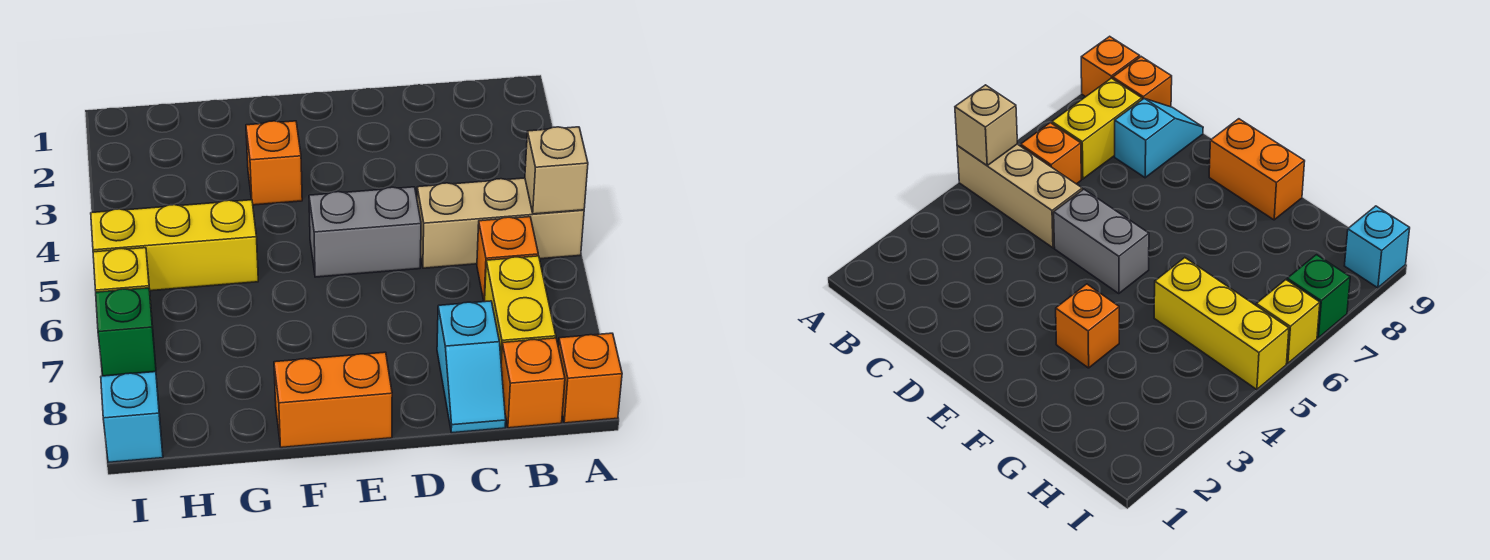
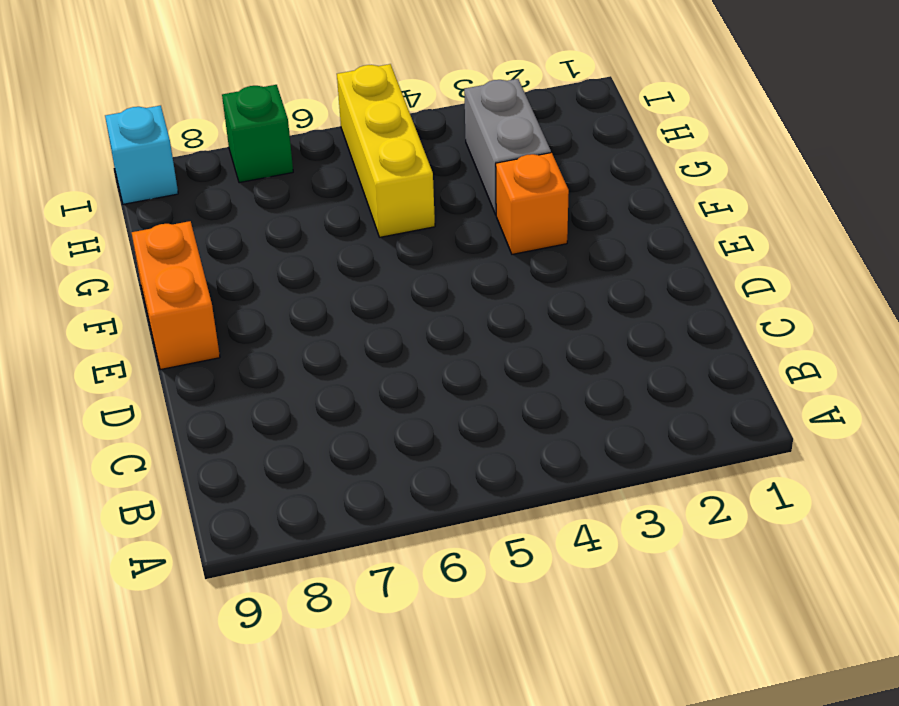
grey brick G3:H3 level 1 -> grey brick D5:E5 level 1
none -> tan brick A5:C5 level 1
none -> orange brick A9 level 1
none -> orange brick B6 level 1

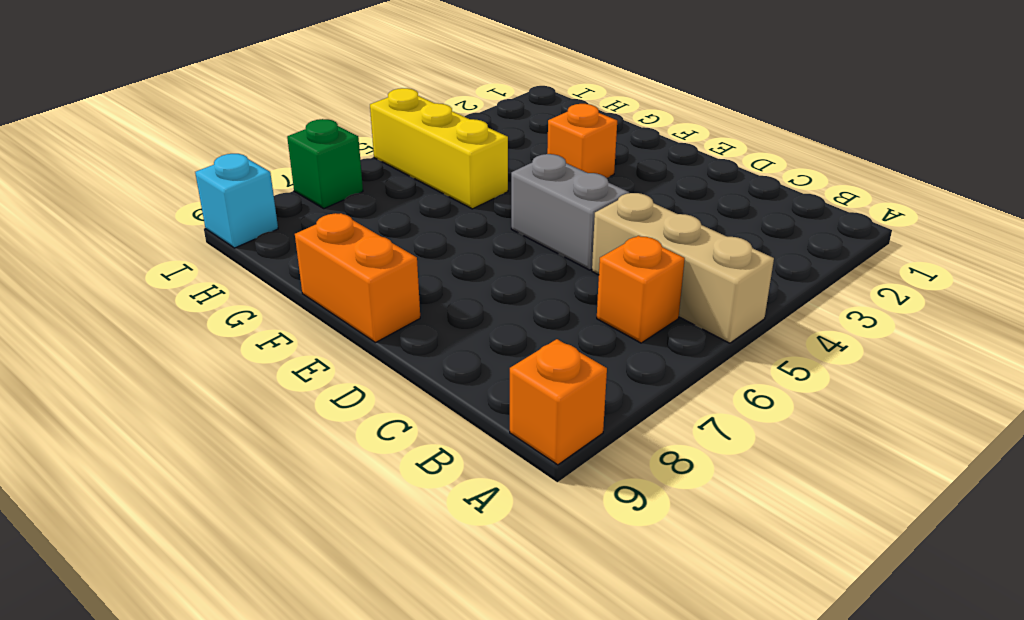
none -> yellow brick B7:B8 level 1
none -> orange brick B9 level 1
none -> cyan slope C8:C9 level 1 top 8

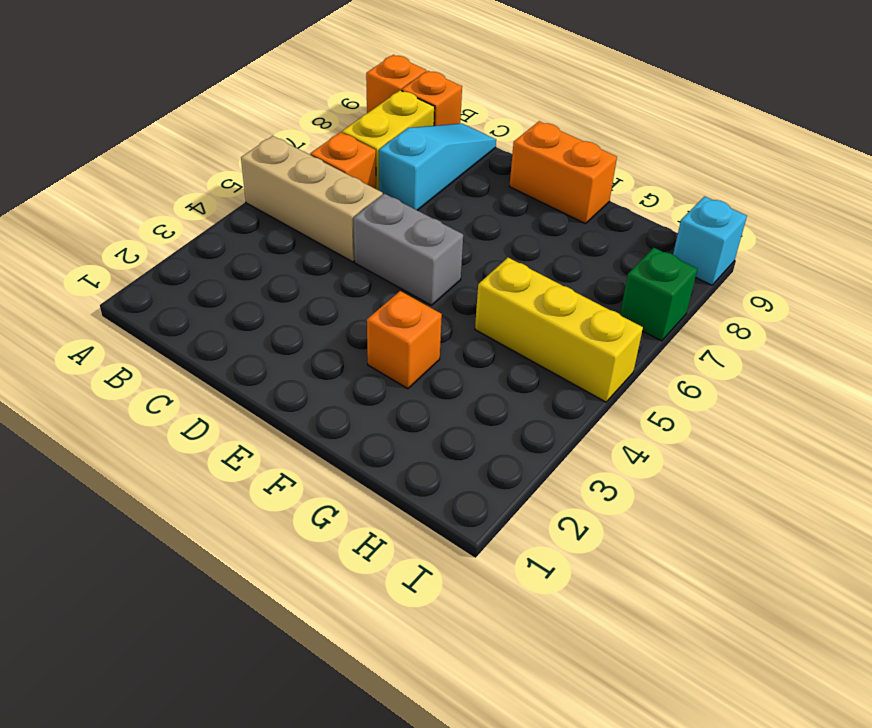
cyan slope C7:C9 level 1 top 7 -> cyan slope C8:C9 level 1 top 8
none -> yellow brick I6 level 1
none -> tan brick A5 level 2

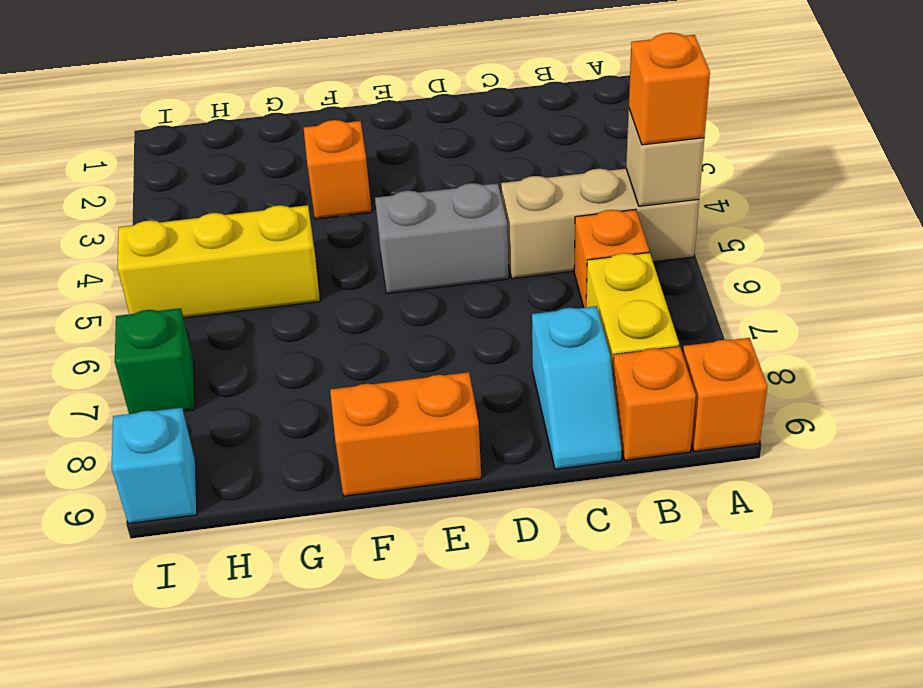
orange brick A5 level 3 -> none
none -> yellow brick I6 level 1

